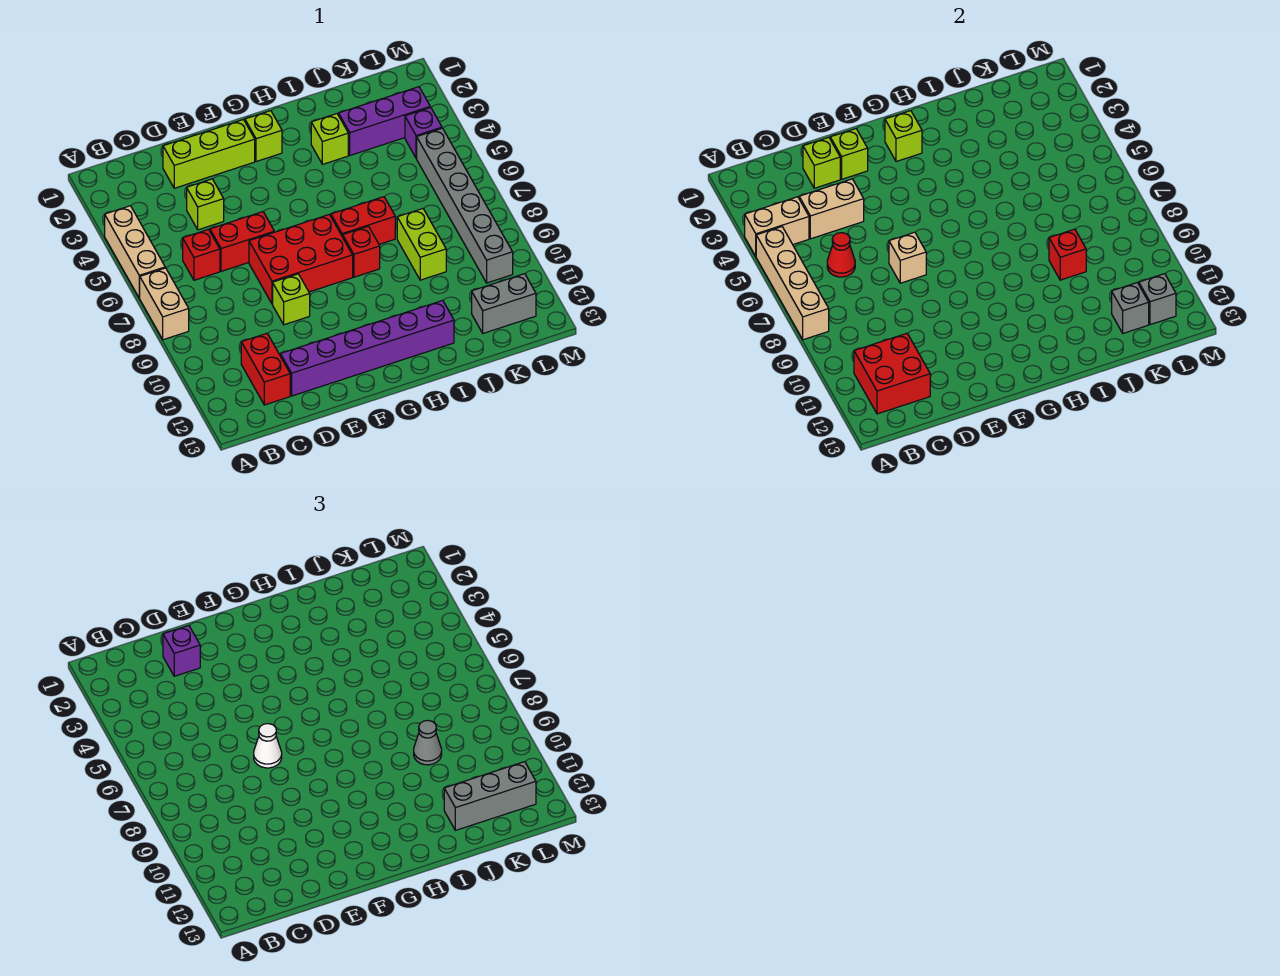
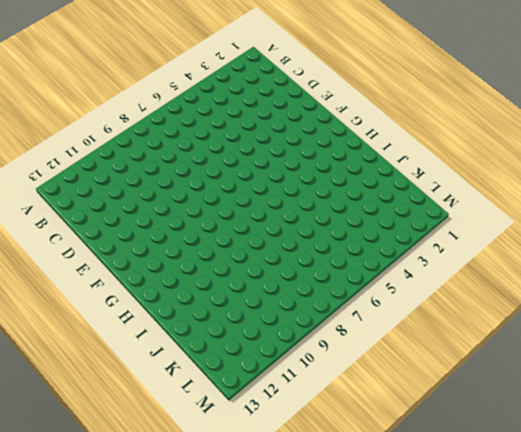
none -> tan brick A4:A6 level 1
none -> tan brick A7:A8 level 1
none -> red brick C6 level 1
none -> red brick C11:C12 level 1

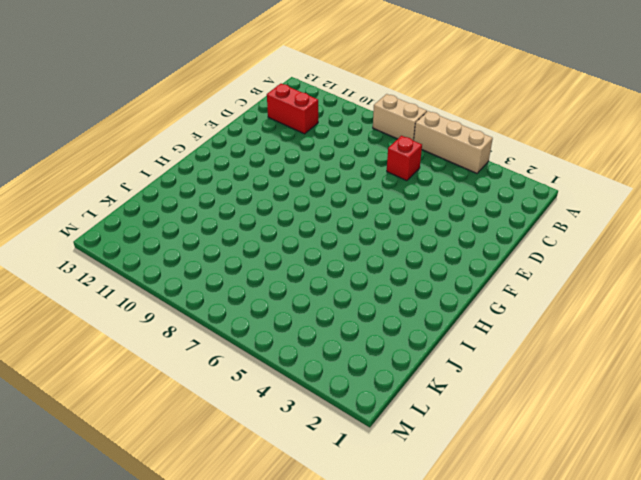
none -> lime brick D2:F2 level 1
none -> lime brick D4 level 1
none -> red brick D6:E6 level 1
none -> purple brick D12:I12 level 1

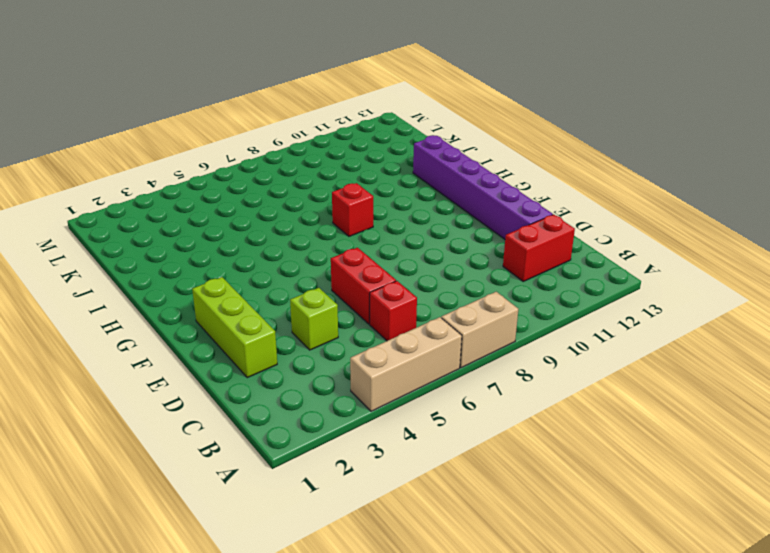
none -> red brick E7:G8 level 1
none -> lime brick E9 level 1
none -> lime brick G2 level 1
none -> red brick H7:I7 level 1

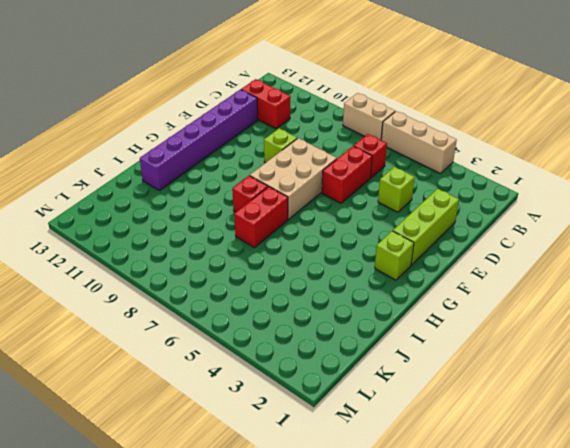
tan brick E7:G8 level 1 -> red brick E7:G8 level 1
none -> lime brick I3 level 1
none -> purple brick J3:L3 level 1
none -> lime brick J8:J9 level 1
none -> grey brick K12:L12 level 1

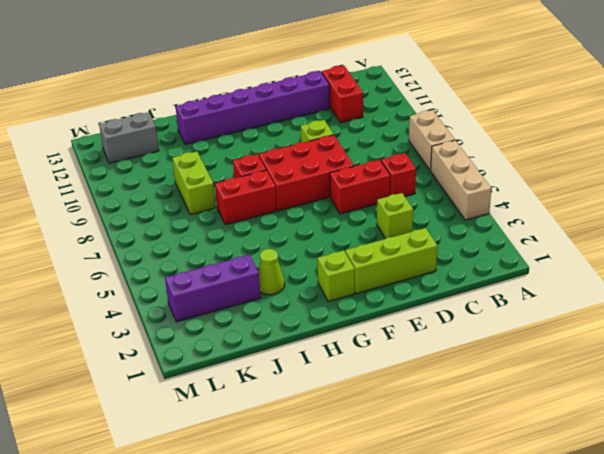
lime cone I3 level 1 -> lime brick I3 level 1
none -> purple brick L4 level 1
none -> grey brick L5:L10 level 1
none -> tan brick A4:B4 level 2
none -> tan brick A5:A8 level 2

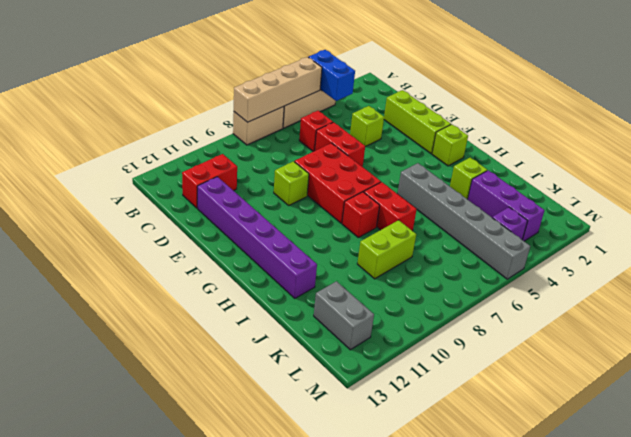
blue brick A4:B4 level 2 -> tan brick A4:B4 level 2
grey brick H5:M5 level 1 -> grey brick L5:L10 level 1
none -> red brick B11:C12 level 2
none -> tan brick C4:D4 level 2
none -> red cone C6 level 2
none -> lime brick D2 level 2

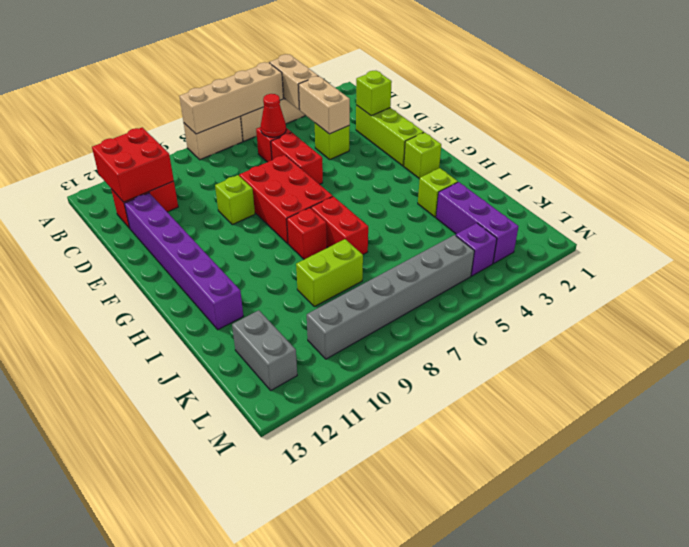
none -> lime brick E2 level 2
none -> tan brick E7 level 2
none -> lime brick G2 level 2
none -> red brick J9 level 2

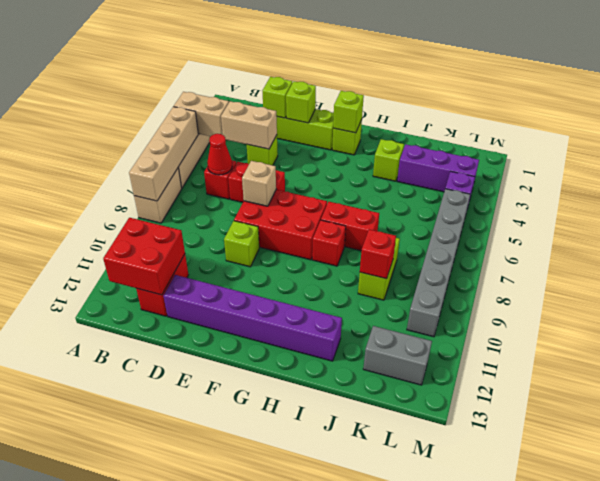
none -> grey brick K12 level 2
none -> grey brick L12 level 2
none -> purple brick D2 level 3
none -> white cone E7 level 3

